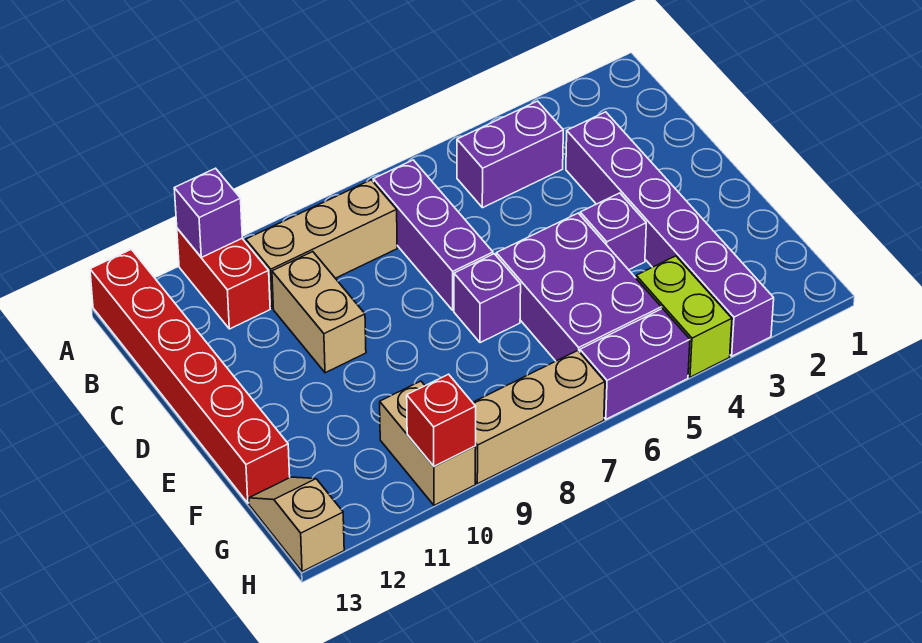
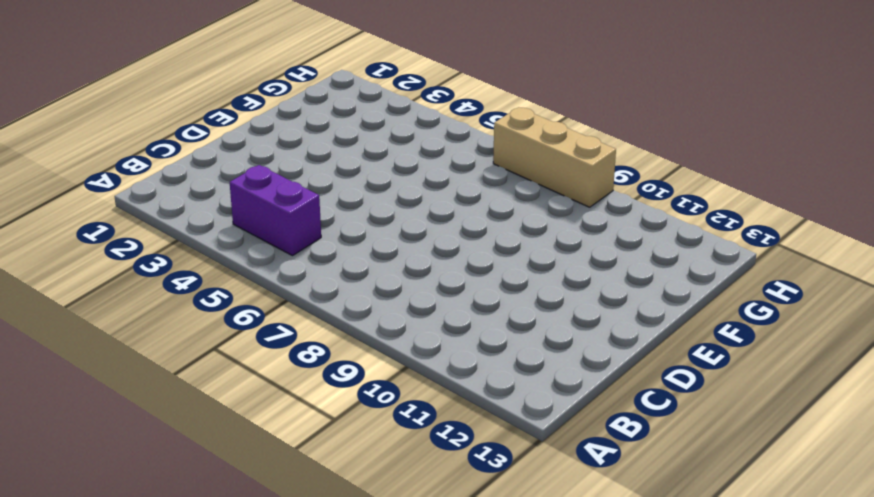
none -> red brick A11:B11 level 1
none -> red brick A13:F13 level 1
none -> purple brick B7:D7 level 1

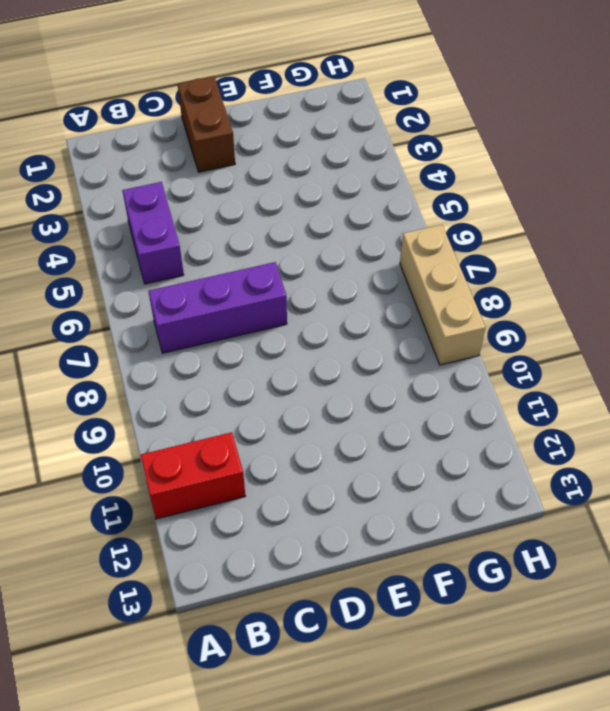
brown brick D1:D2 level 1 -> none
none -> red brick A13:F13 level 1
none -> tan brick B8:B10 level 1
none -> purple brick C3:H3 level 1

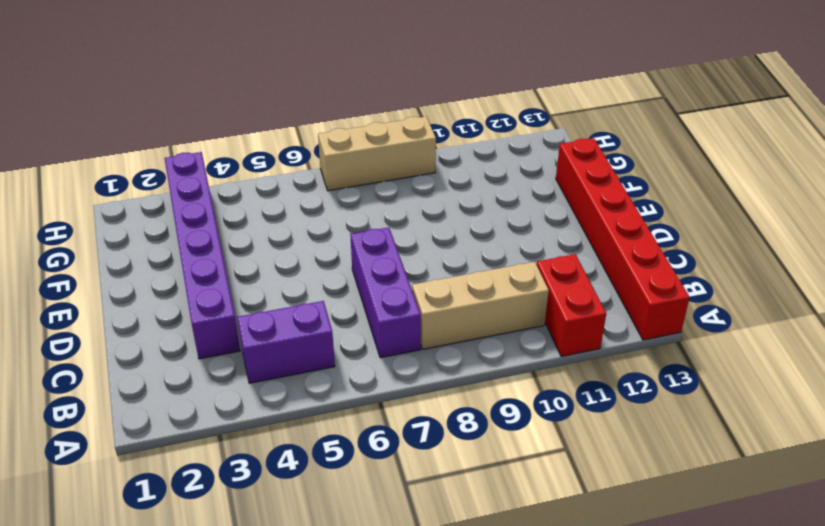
none -> tan brick C10:D10 level 1
none -> purple brick E4 level 1
none -> purple brick E5:G6 level 1

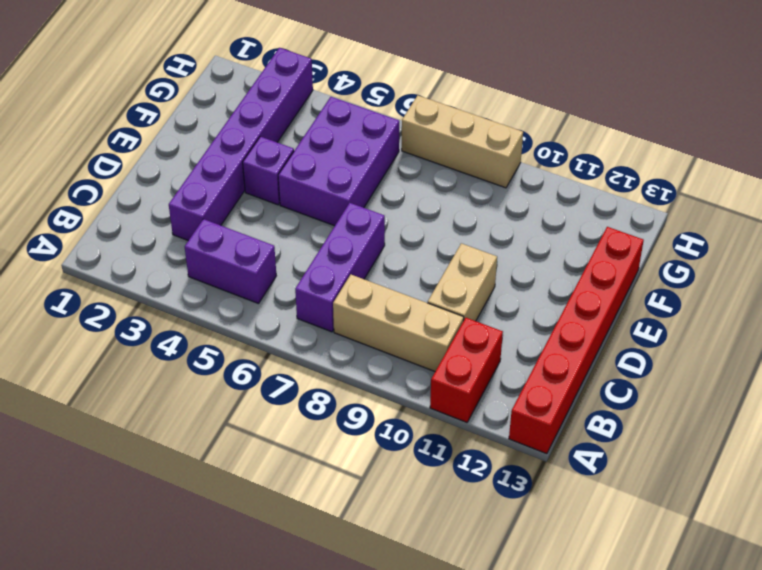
none -> purple brick E7 level 1
none -> lime brick G4:H4 level 1
none -> tan brick G10:H10 level 1

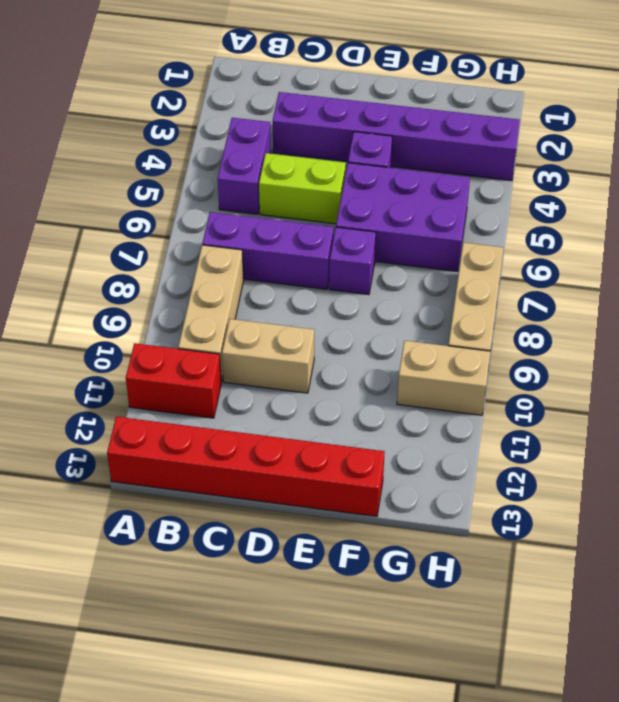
lime brick C5:D5 level 1 -> lime brick G4:H4 level 1
none -> tan slope G13:H13 level 1 top H
none -> purple brick H5:H6 level 1
none -> purple brick A11 level 2

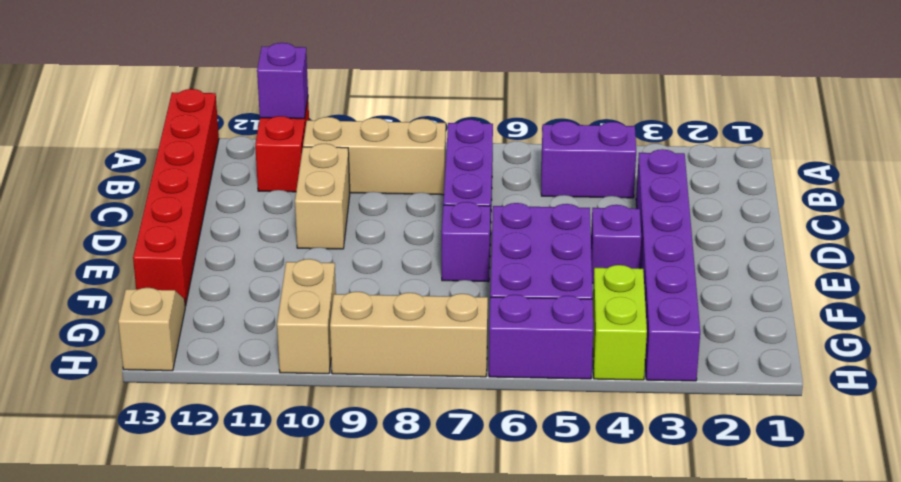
none -> red brick H10 level 2

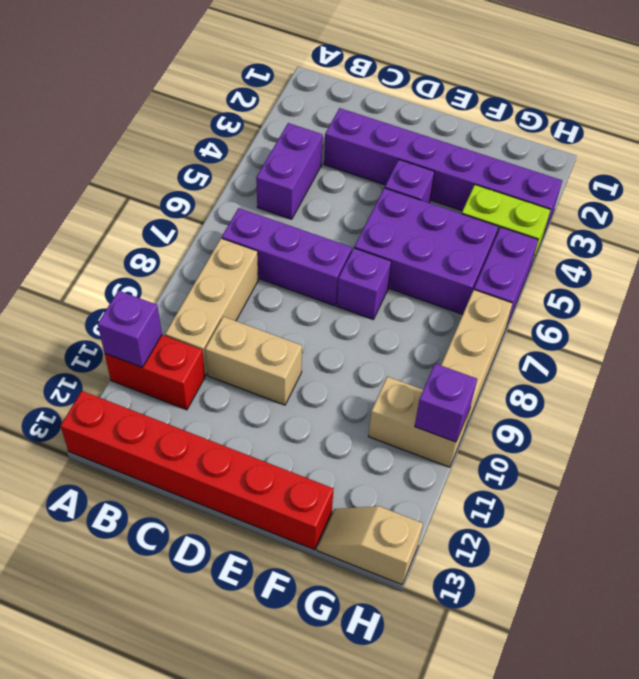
purple brick H10 level 2 -> red brick H10 level 2

